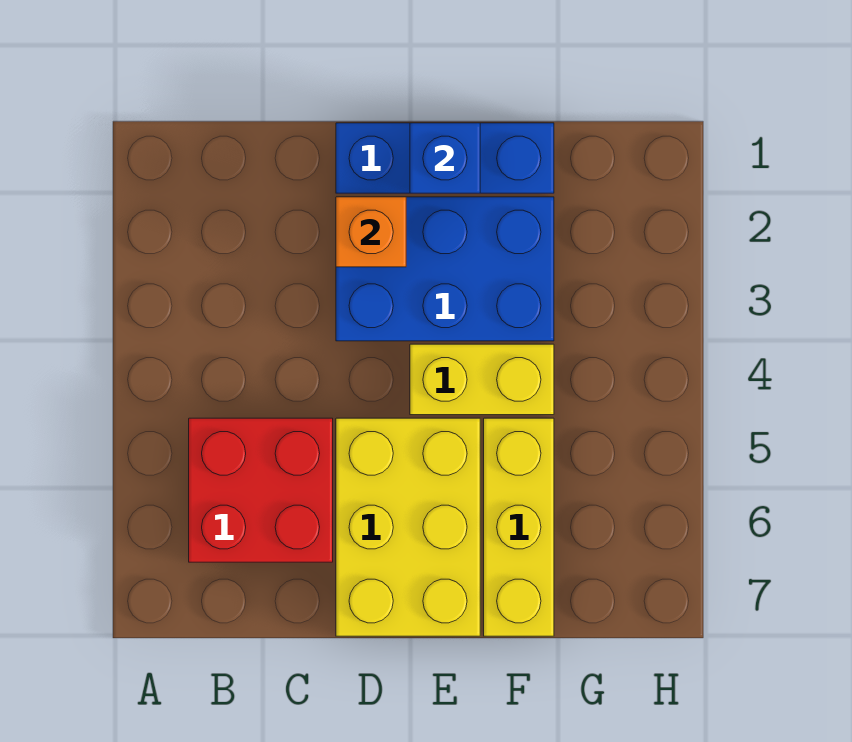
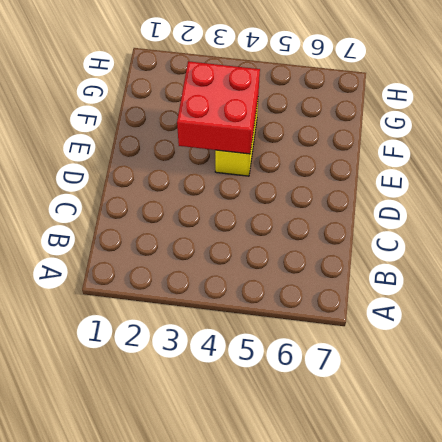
red brick E3:F4 level 2 -> red brick B5:C6 level 1
none -> blue brick D1:F1 level 1
none -> blue brick D2:F3 level 1

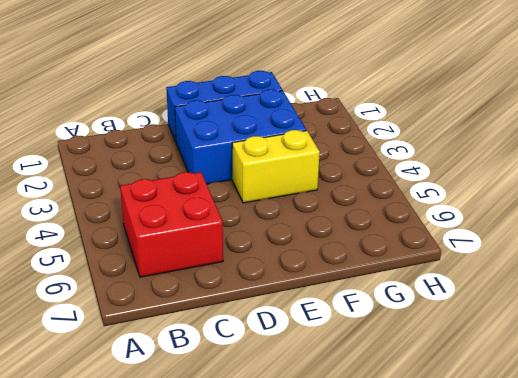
none -> yellow brick D5:E7 level 1
none -> yellow brick F5:F7 level 1

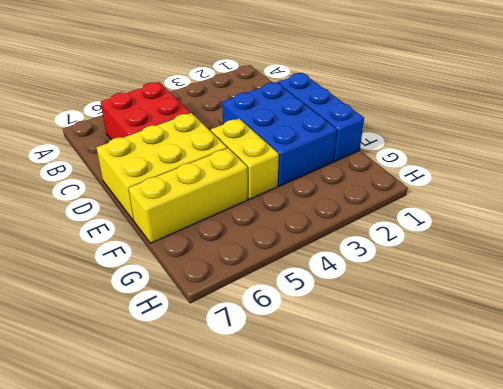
none -> orange brick D2 level 2
none -> blue brick E1 level 2

